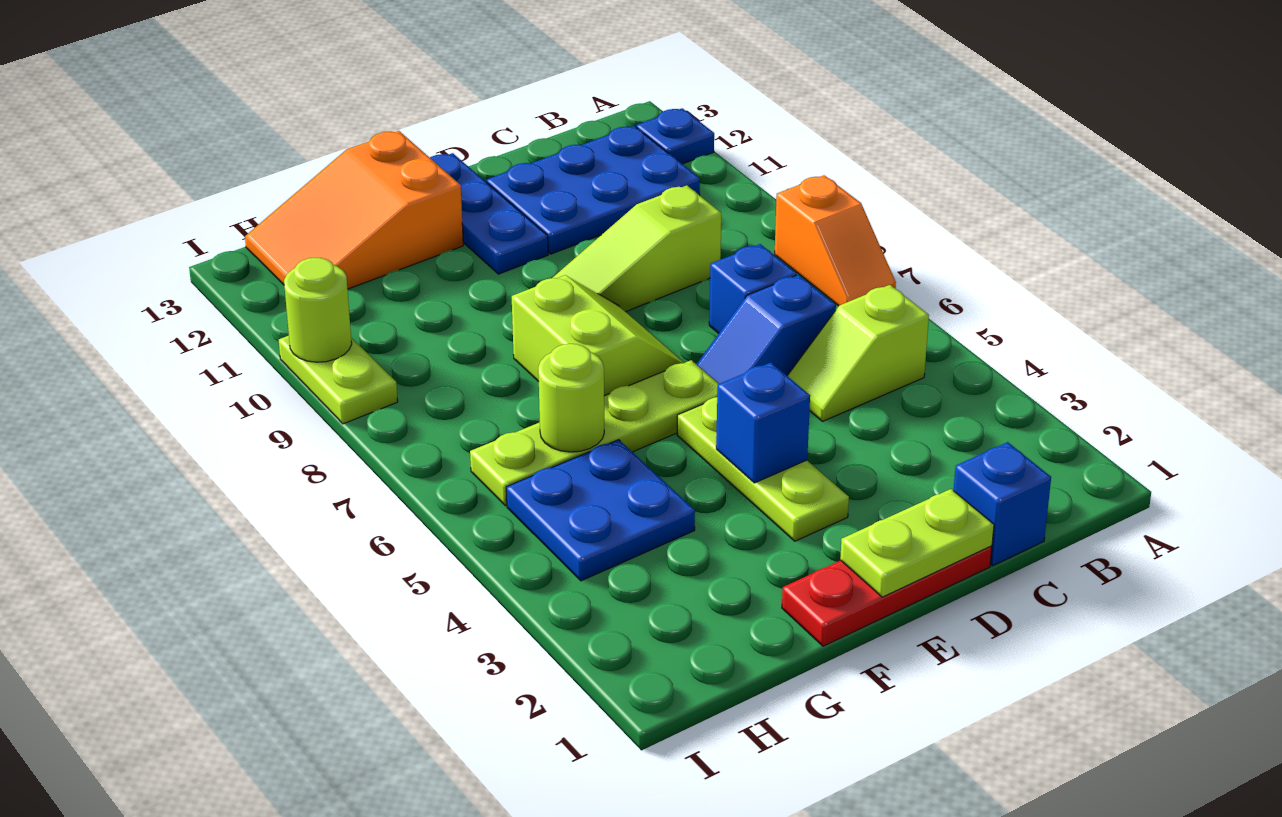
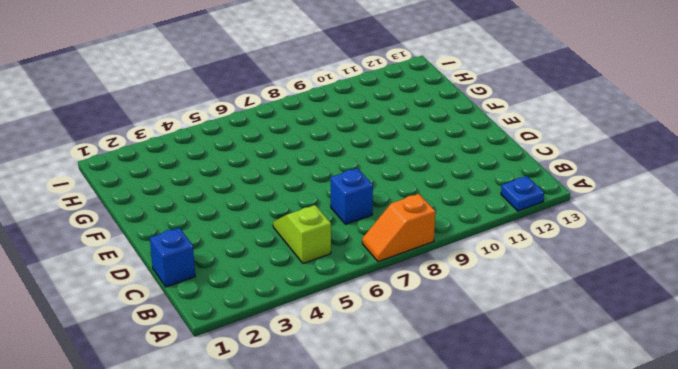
none -> blue plate B11:D12 level 1
none -> blue slope C6:D6 level 1 top C
none -> lime slope C9:E9 level 1 top C

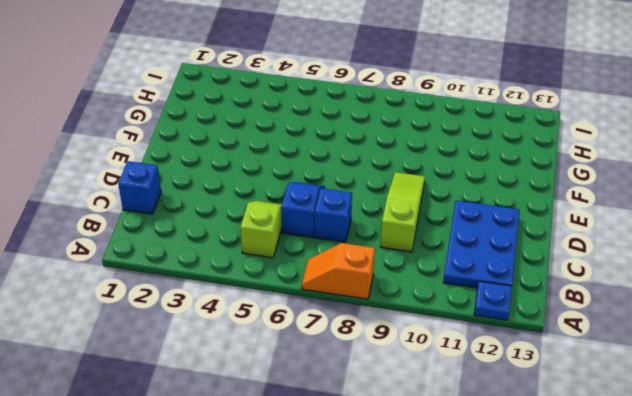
none -> red plate D1:F1 level 1
none -> lime plate E3:E5 level 1
none -> lime plate E6:H6 level 1

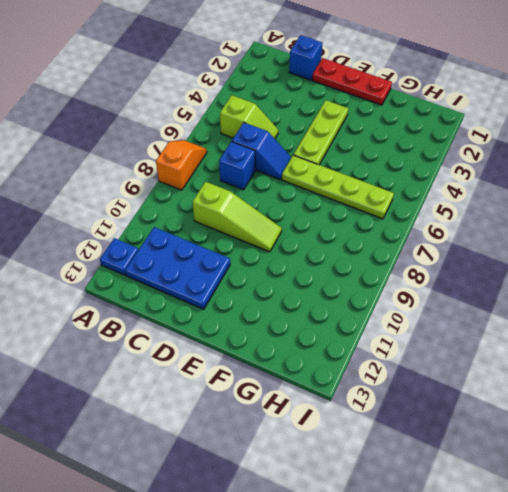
none -> lime slope E7:F8 level 1 top F
none -> blue plate E11:E13 level 1
none -> orange slope F12:H13 level 1 top F

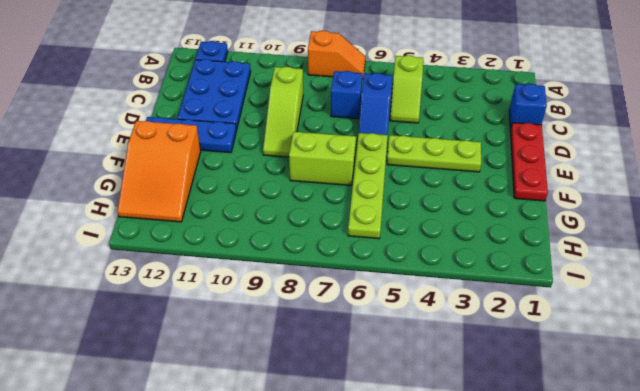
none -> blue plate G4:H5 level 1
none -> lime plate I9:I10 level 1
none -> lime plate D1:E1 level 2

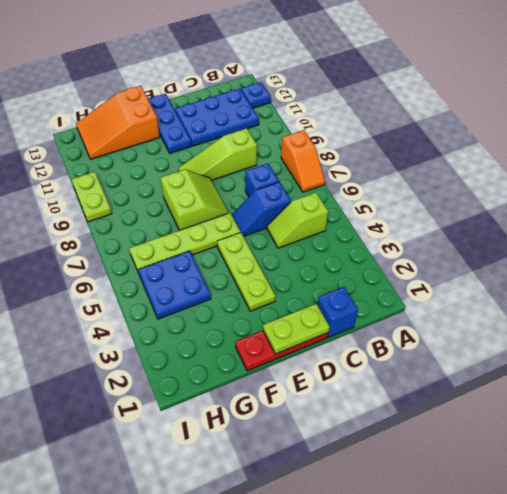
none -> blue brick E4 level 2
none -> lime round brick G6 level 2
none -> lime round brick I10 level 2

